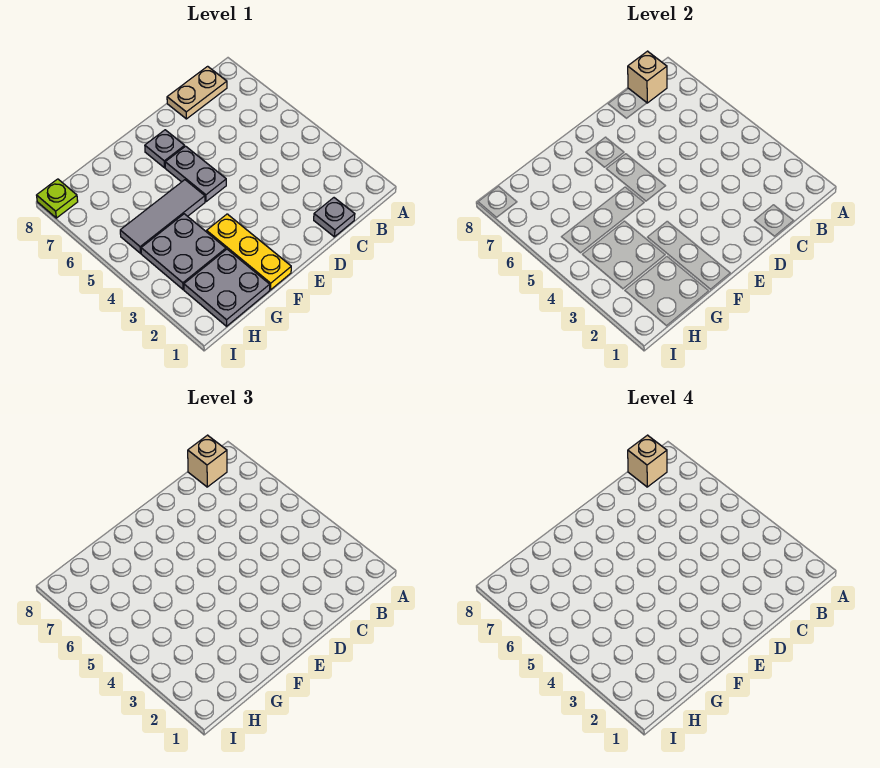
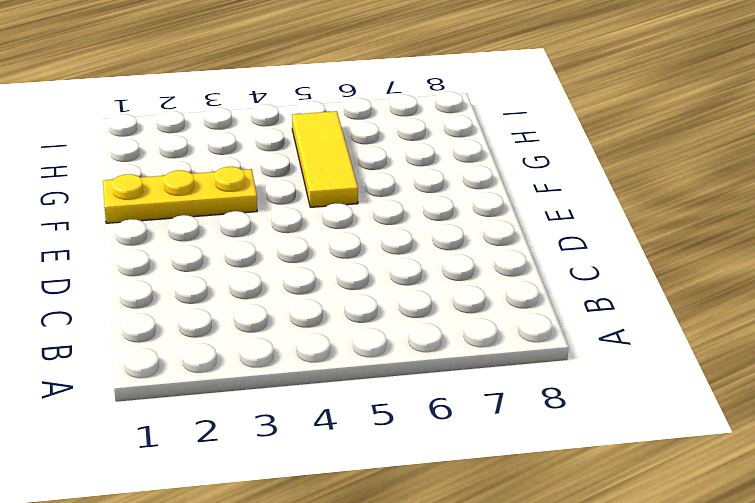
yellow tile F5:H5 level 1 -> grey tile F5:H5 level 1
none -> tan plate B8:C8 level 1
none -> grey plate C1 level 1
none -> grey plate E5:E6 level 1

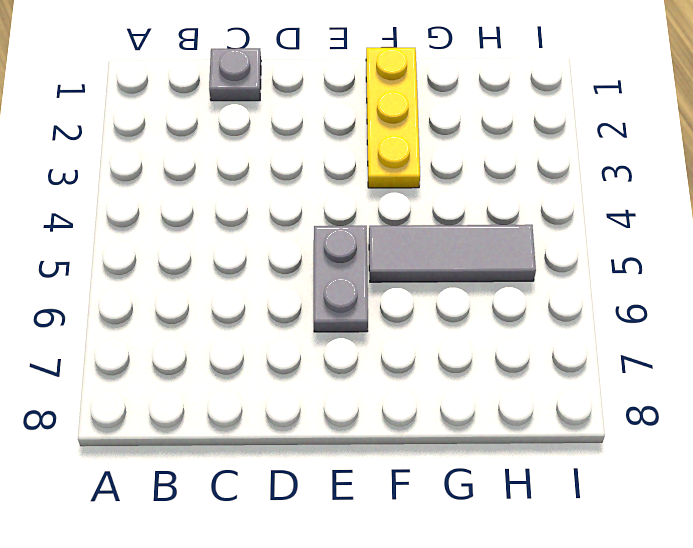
none -> tan plate B8:C8 level 1
none -> grey plate E7 level 1
none -> grey plate G1:H2 level 1

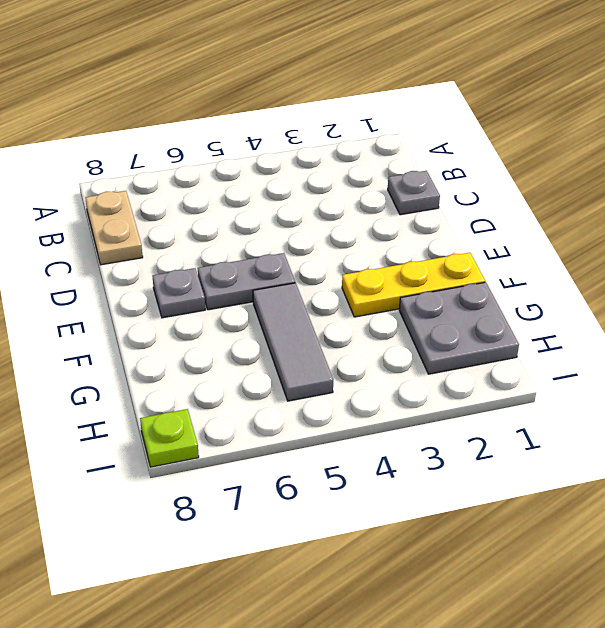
none -> grey plate G3:H4 level 1
none -> tan brick B8 level 2
none -> tan brick B8 level 3

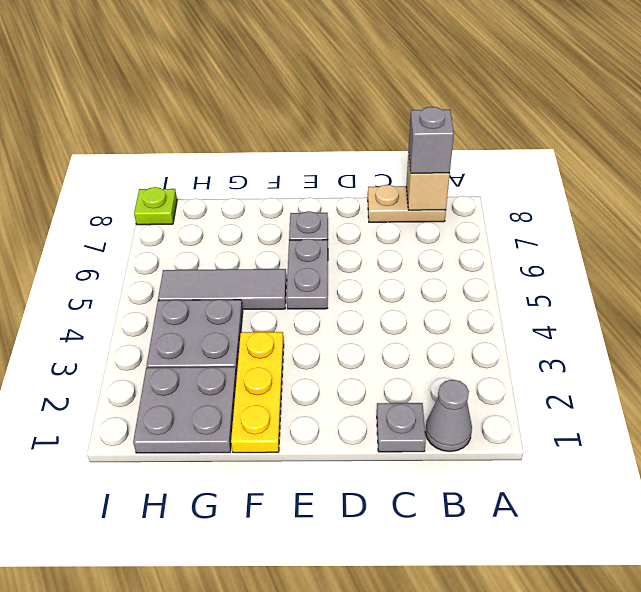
grey cone B1 level 1 -> none
grey brick B8 level 3 -> tan brick B8 level 3
none -> tan brick B8 level 4

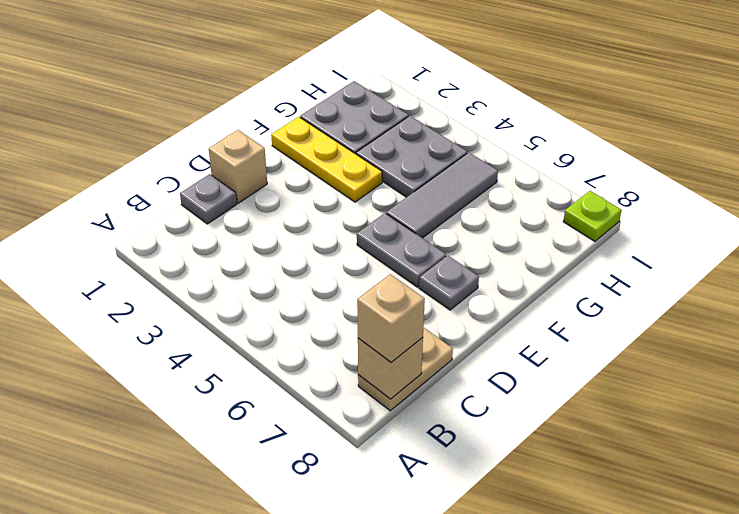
tan brick D1 level 1 -> tan brick B8 level 4

